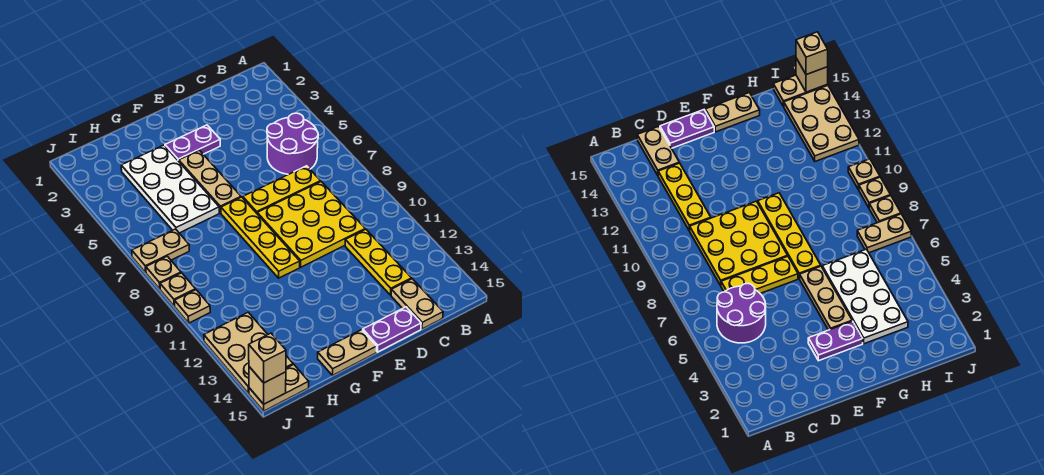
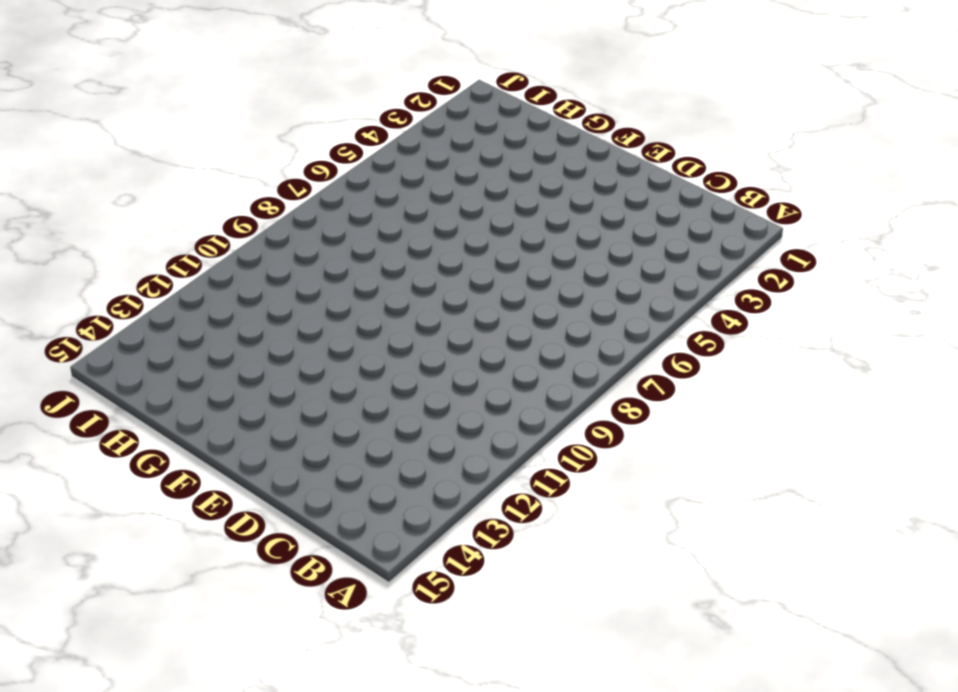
none -> purple round brick B5:C6 level 1
none -> yellow plate C7:E7 level 1
none -> yellow plate C8:E10 level 1

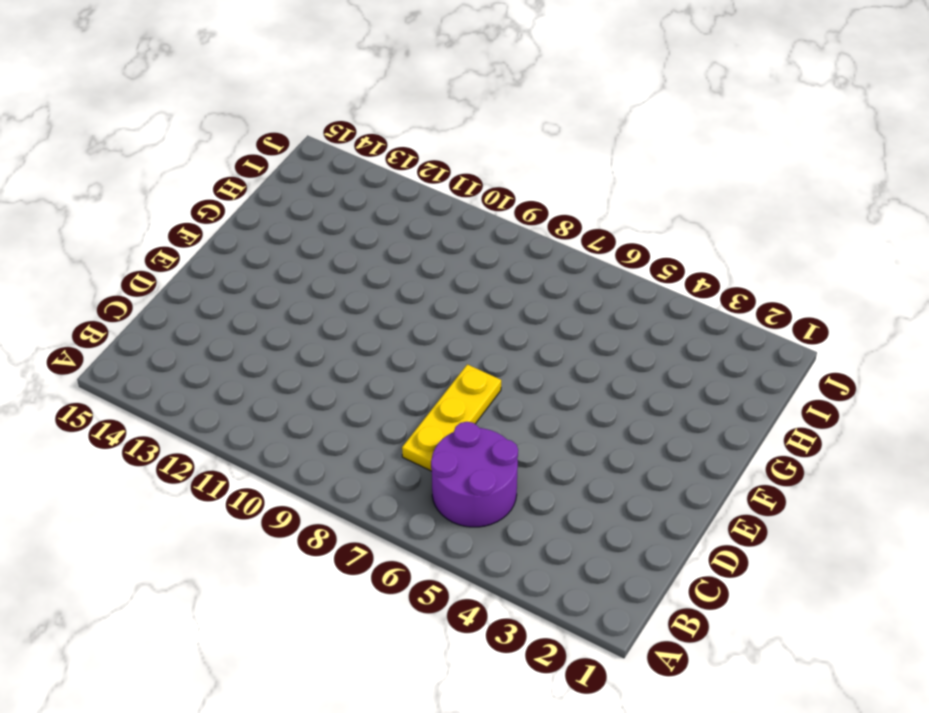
none -> yellow plate C8:E10 level 1
none -> yellow plate C11:C13 level 1
none -> tan plate C14:C15 level 1

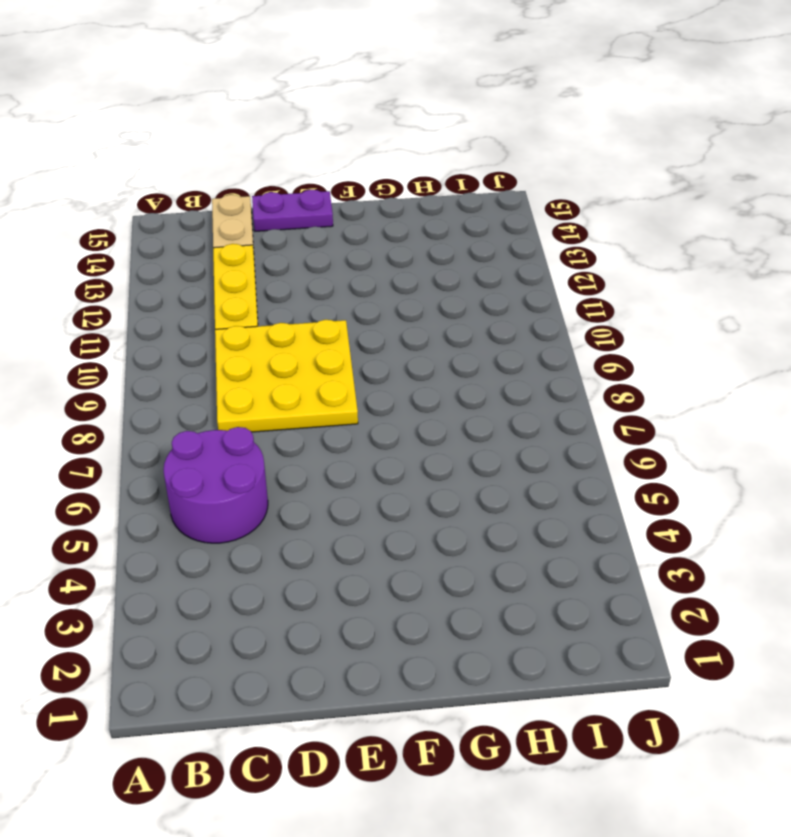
none -> yellow plate C7:E7 level 1
none -> purple plate E3:F3 level 1
none -> tan plate F4:F6 level 1

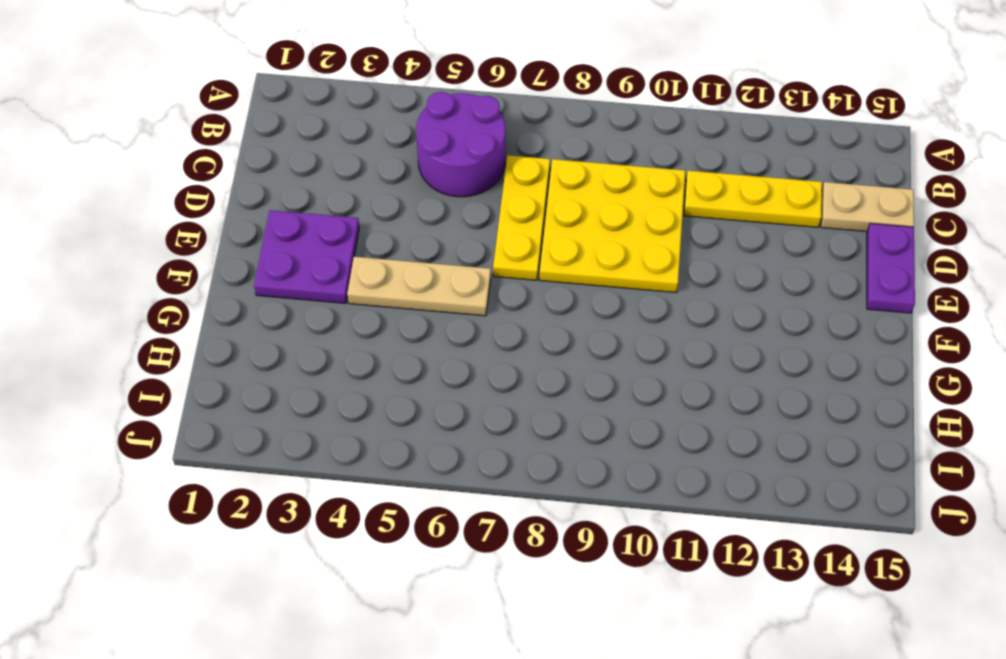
purple plate E2:F3 level 1 -> purple plate E3:F3 level 1
none -> yellow plate F7:F10 level 1
none -> tan plate F15:G15 level 1
none -> white plate G3:H6 level 1

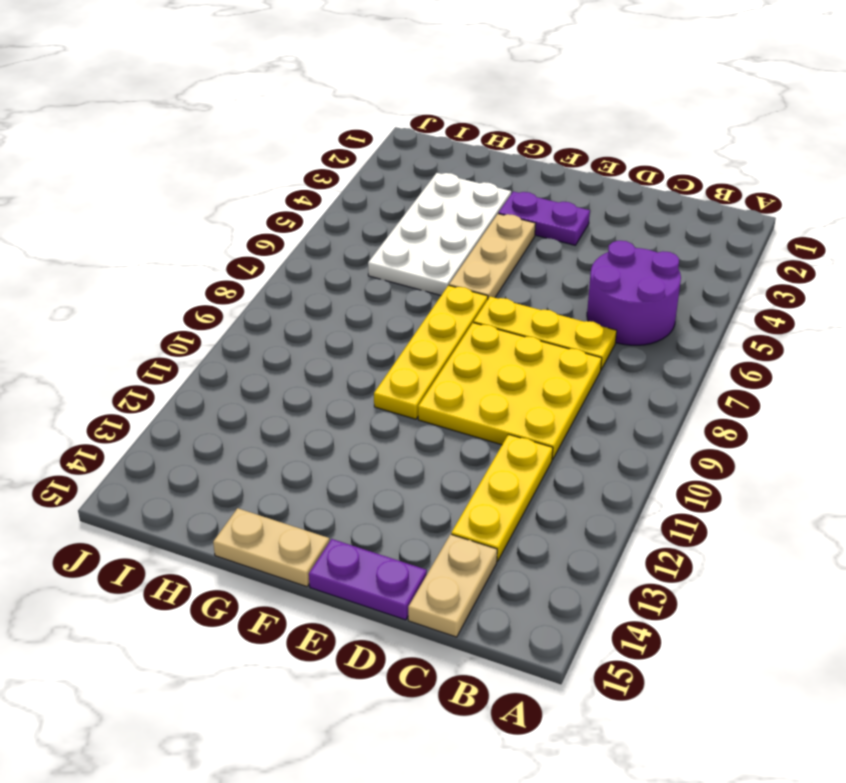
none -> tan plate I7:J7 level 1
none -> tan plate I12:J14 level 1
none -> tan plate I15:J15 level 1

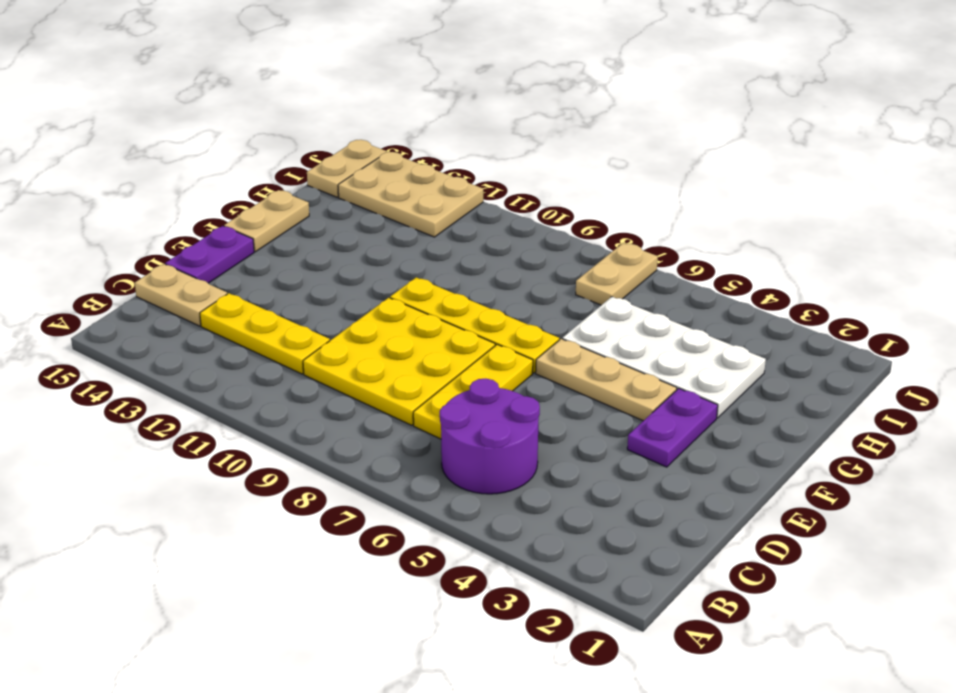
none -> tan plate J8 level 1
none -> tan plate J9 level 1
none -> tan plate J10 level 1

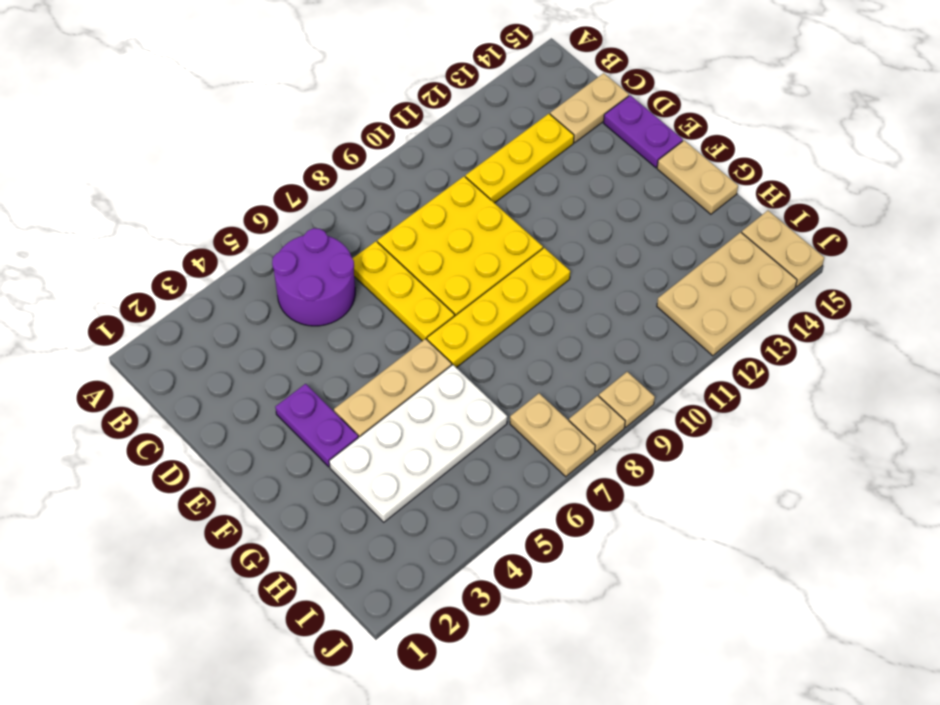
none -> tan plate J10 level 1
none -> tan brick J15 level 2
none -> tan brick J15 level 3

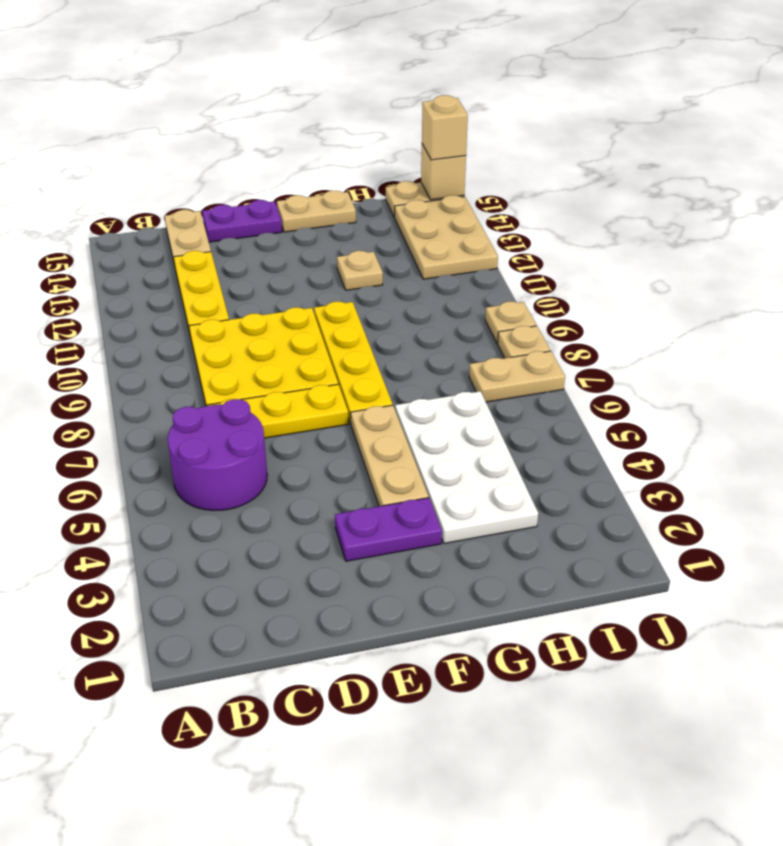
tan plate G12 level 1 -> tan plate J10 level 1

